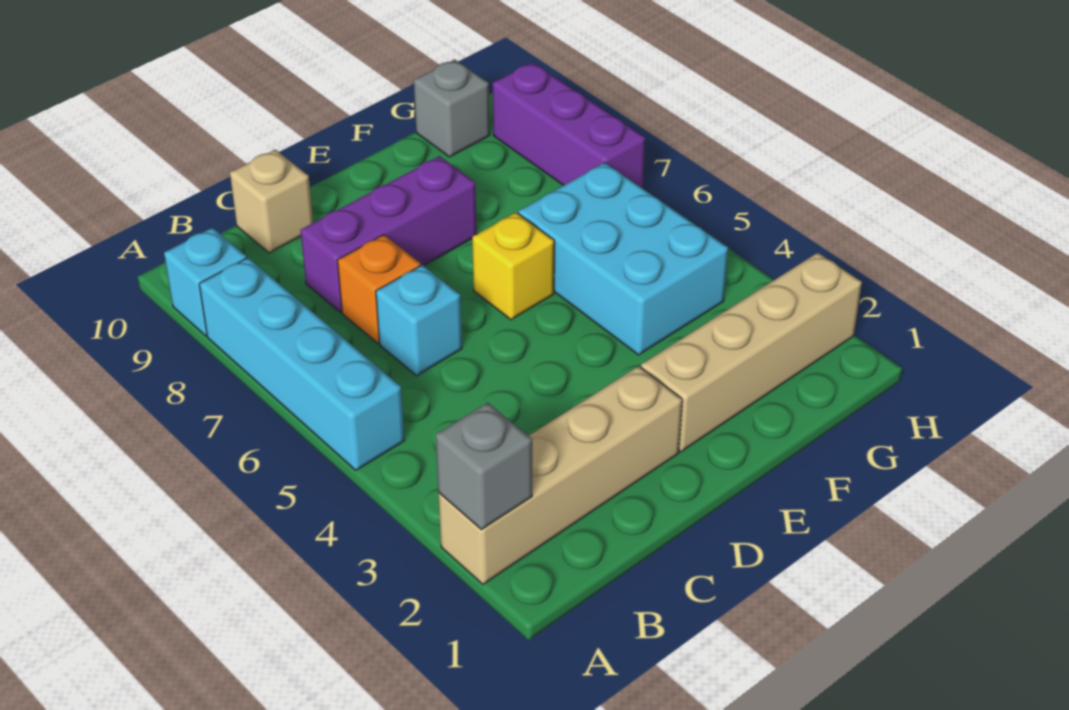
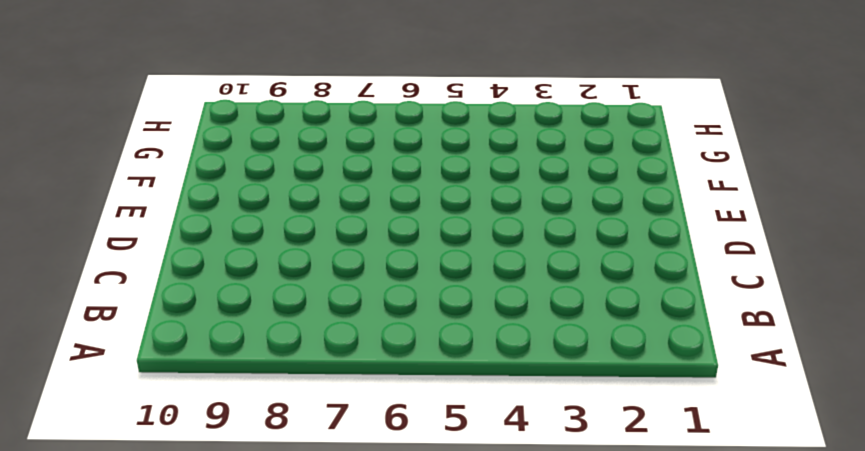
none -> tan brick A2:D2 level 1
none -> cyan brick A5:A8 level 1
none -> cyan brick A9 level 1

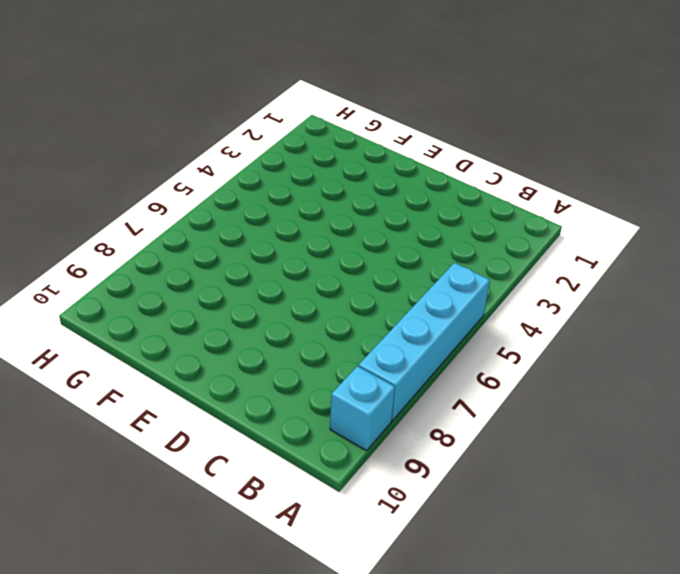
none -> tan brick A2:D2 level 1
none -> cyan brick C6 level 1
none -> orange brick C7 level 1

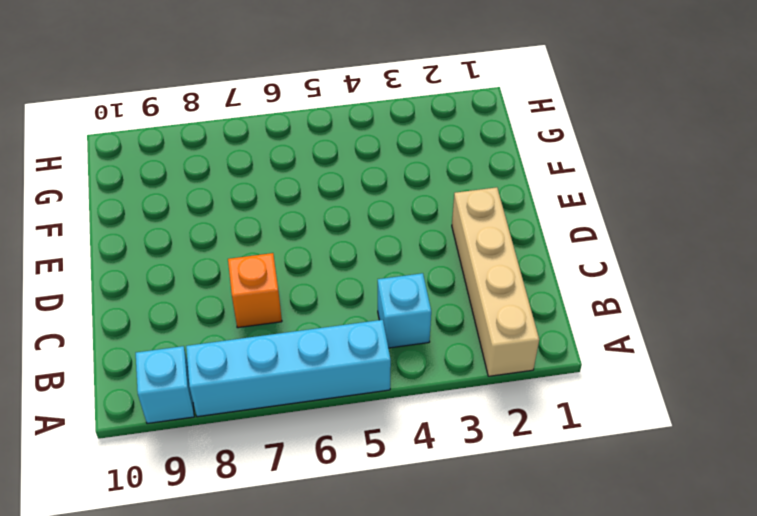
cyan brick B4 level 1 -> cyan brick C6 level 1
none -> purple brick C8:E8 level 1
none -> tan brick C10 level 1
none -> tan brick E2:H2 level 1

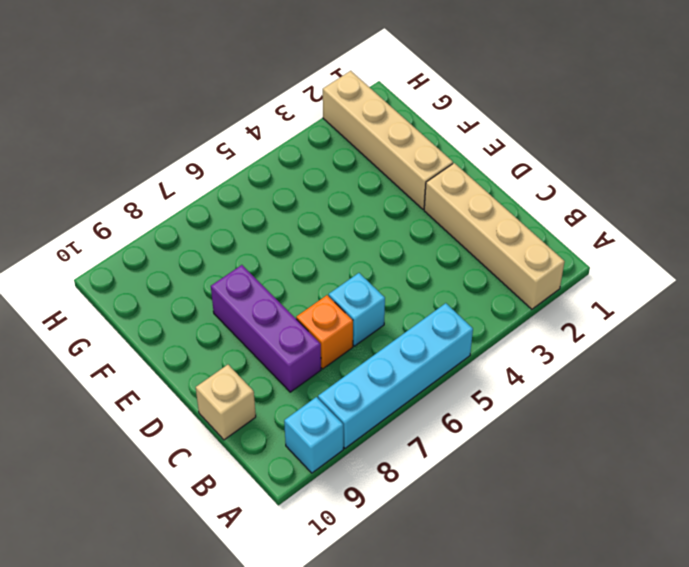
none -> yellow brick E6 level 1
none -> cyan brick F4:G6 level 1
none -> grey brick G10 level 1

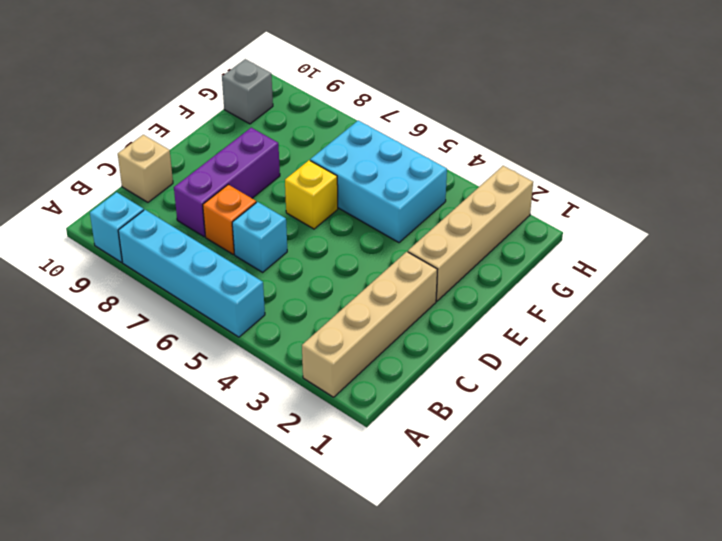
none -> purple brick H7:H9 level 1
none -> grey brick A2 level 2

